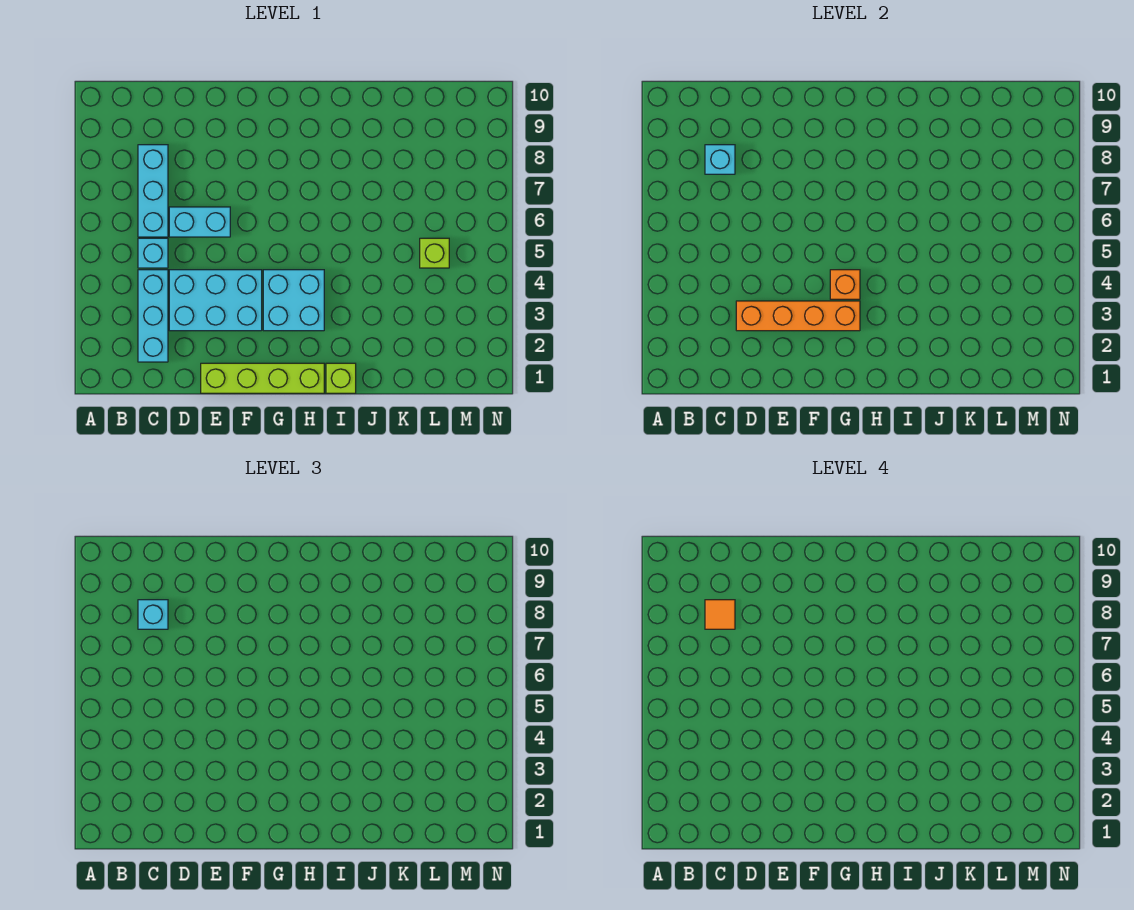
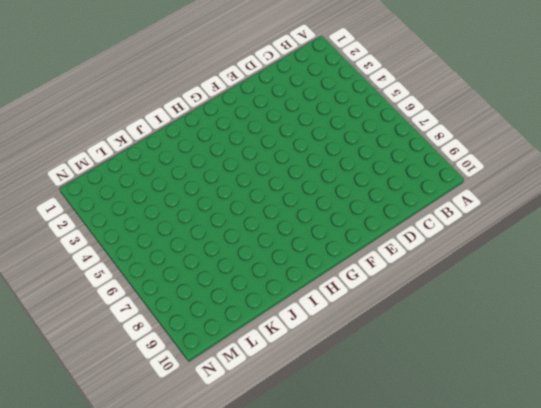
none -> cyan brick C2:C4 level 1
none -> cyan brick C5 level 1
none -> cyan brick C6:C8 level 1

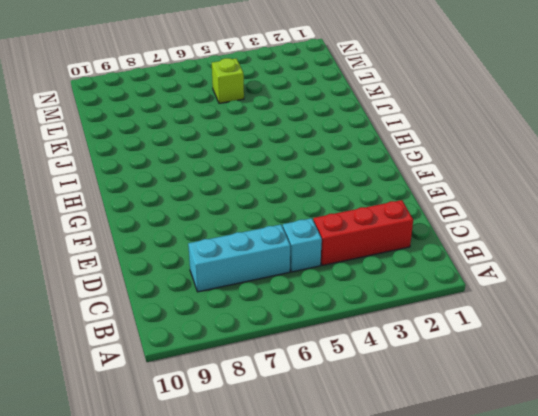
red brick C2:C4 level 1 -> cyan brick C2:C4 level 1
none -> cyan brick D3:F4 level 1
none -> cyan brick D6:E6 level 1
none -> lime brick E1:H1 level 1

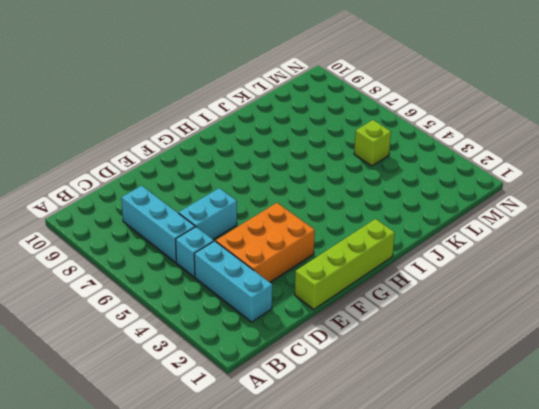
orange brick D3:F4 level 1 -> cyan brick D3:F4 level 1
none -> cyan brick G3:H4 level 1
none -> lime brick I1 level 1
none -> cyan brick C8 level 2

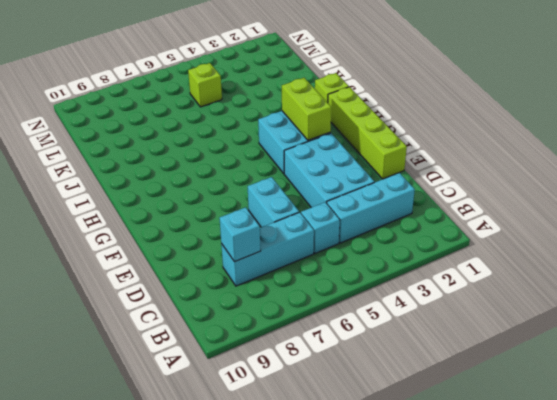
lime brick G3:H3 level 2 -> orange brick D3:G3 level 2
none -> orange brick G4 level 2
none -> cyan brick C8 level 3
none -> orange tile C8 level 4

